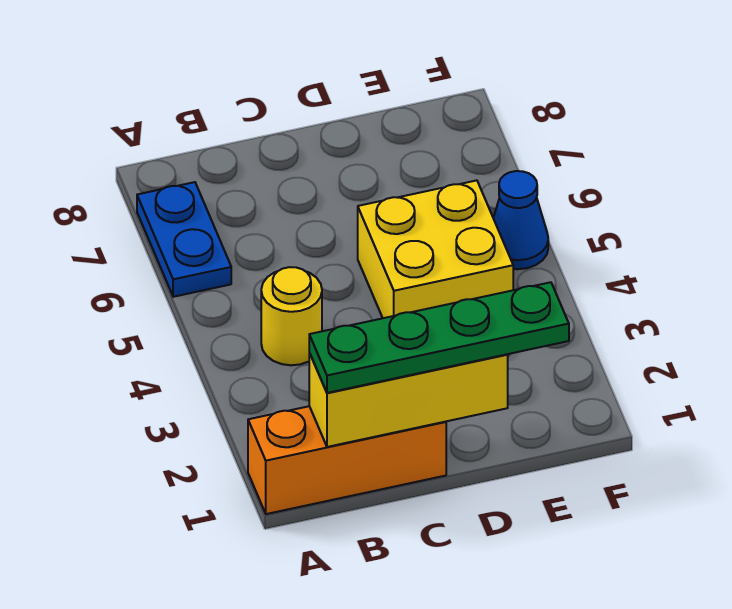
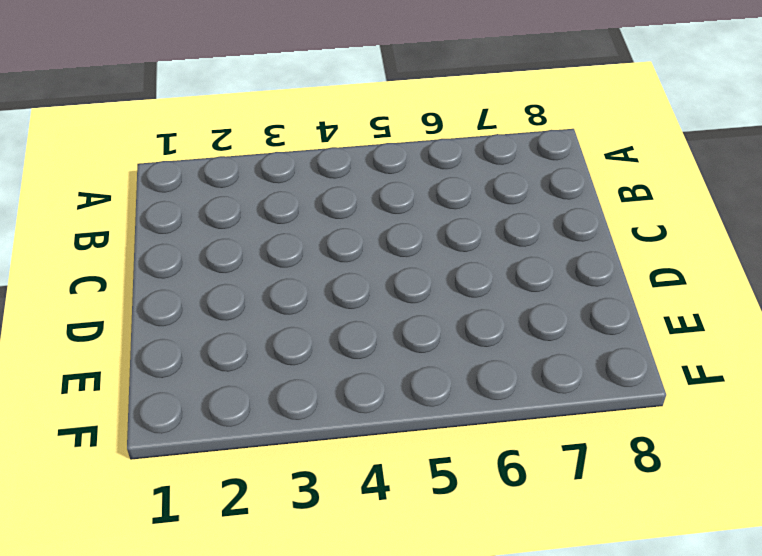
none -> orange brick A1:C1 level 1
none -> blue plate A6:A7 level 1

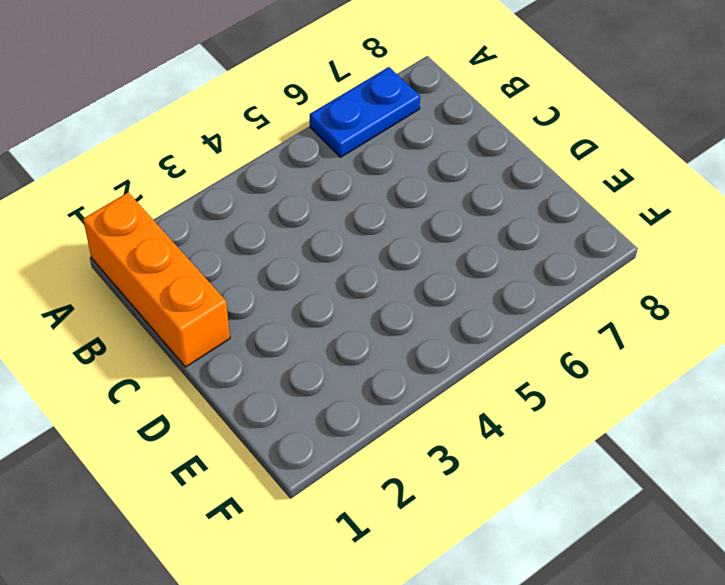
none -> yellow round brick B4 level 1
none -> yellow brick D4:E5 level 1

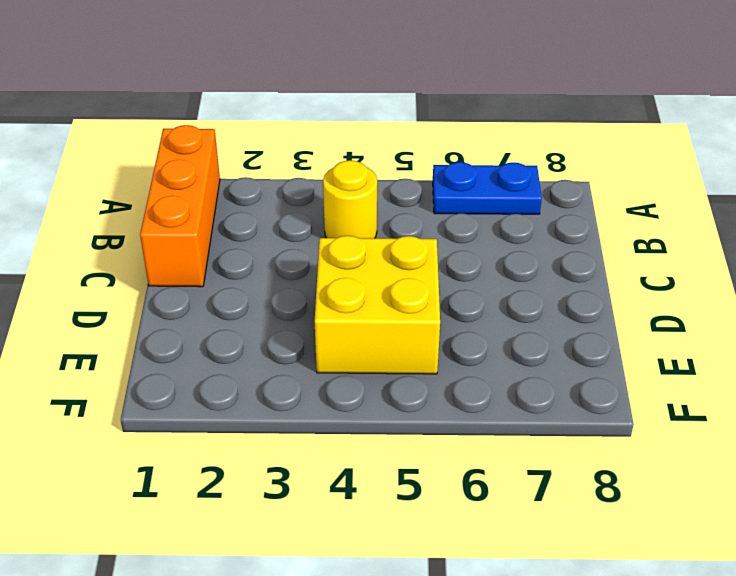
none -> blue cone F5 level 1
none -> yellow brick B1:D1 level 2

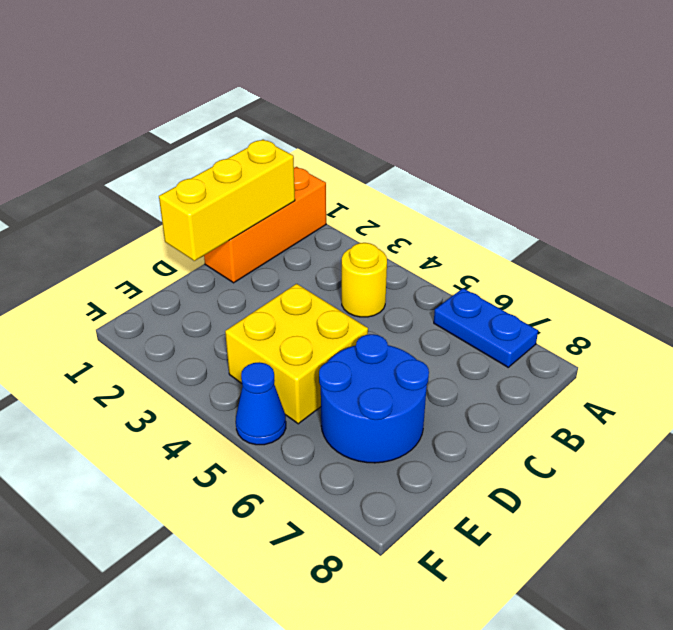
blue round brick D6:E7 level 1 -> none
none -> green plate B1:E1 level 3

